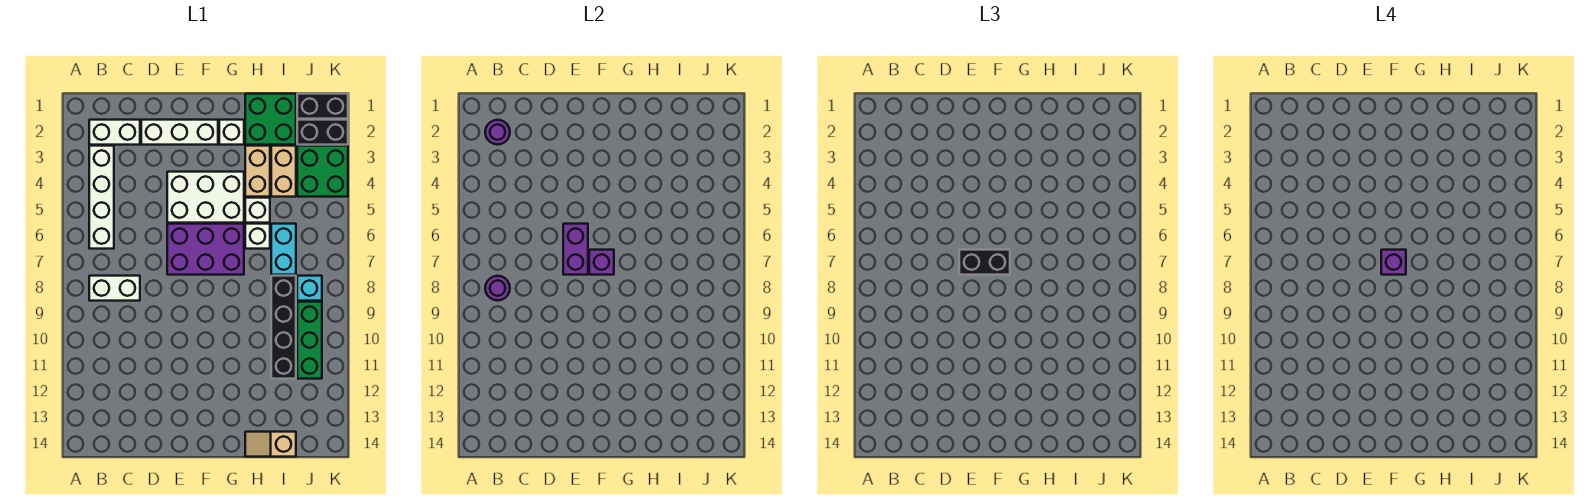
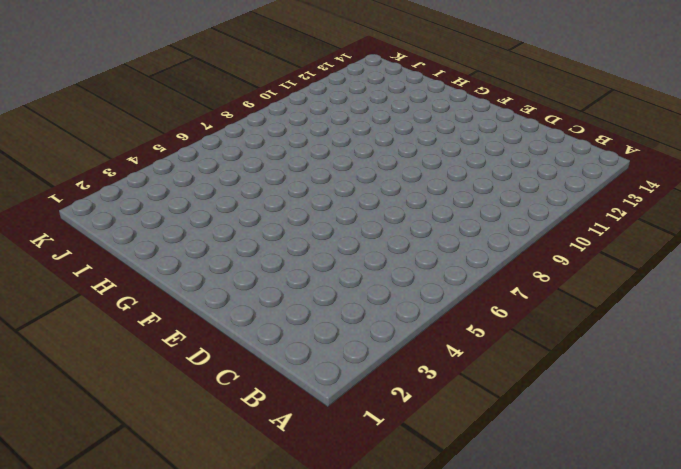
none -> white brick B2:C2 level 1
none -> white brick B3:B6 level 1
none -> white brick B8:C8 level 1

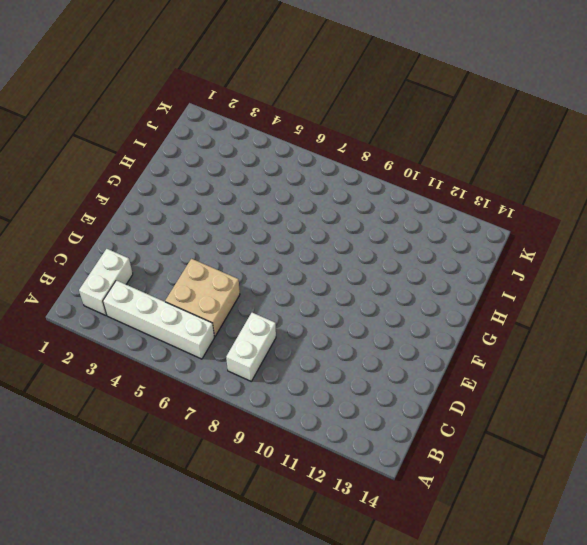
tan brick C5:D6 level 1 -> none
none -> white brick D2:F2 level 1
none -> white brick E4:G5 level 1
none -> purple brick E6:G7 level 1

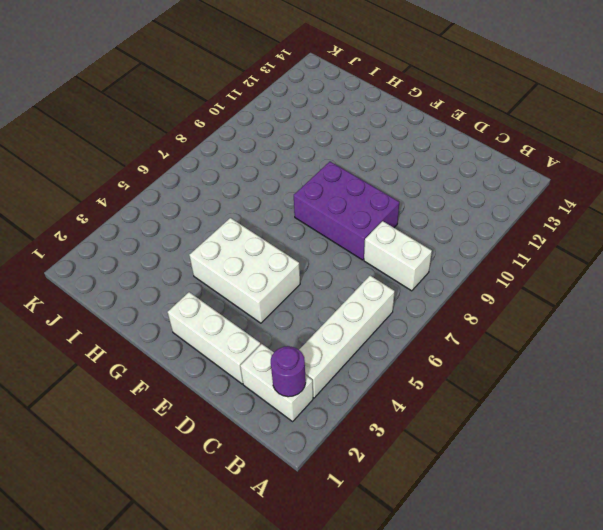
purple brick D8:F9 level 1 -> purple brick E6:G7 level 1
none -> white brick G2 level 1
none -> green brick H1:I2 level 1
none -> tan brick H3:H4 level 1

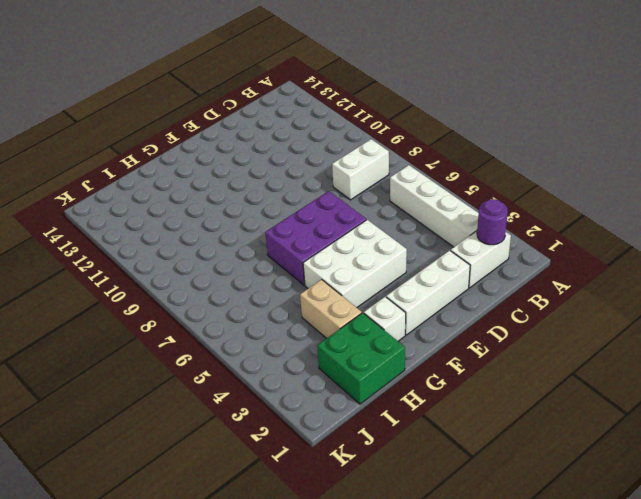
none -> white brick H5 level 1
none -> white brick H6 level 1
none -> tan slope H14:I14 level 1 top I

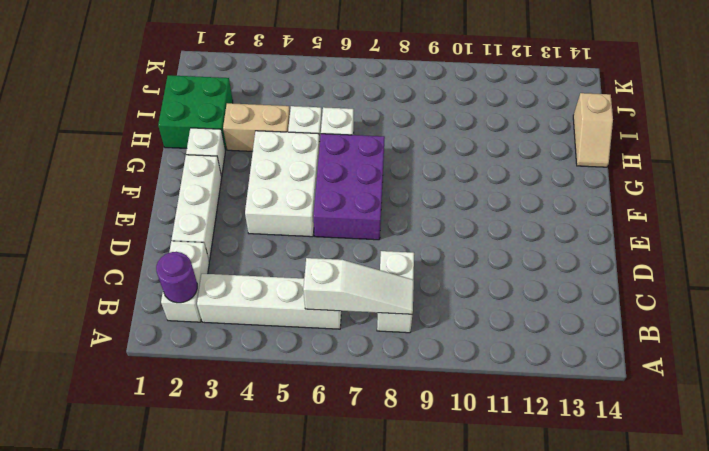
white slope B6:B8 level 2 top 6 -> purple round brick B8 level 2
none -> tan brick I3:I4 level 1
none -> cyan brick I6:I7 level 1
none -> black brick I8:I11 level 1

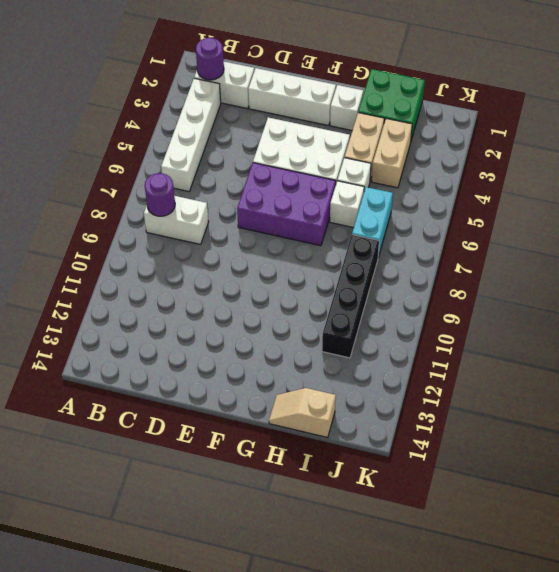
none -> black brick J1:K1 level 1
none -> black brick J2:K2 level 1
none -> green brick J3:K4 level 1

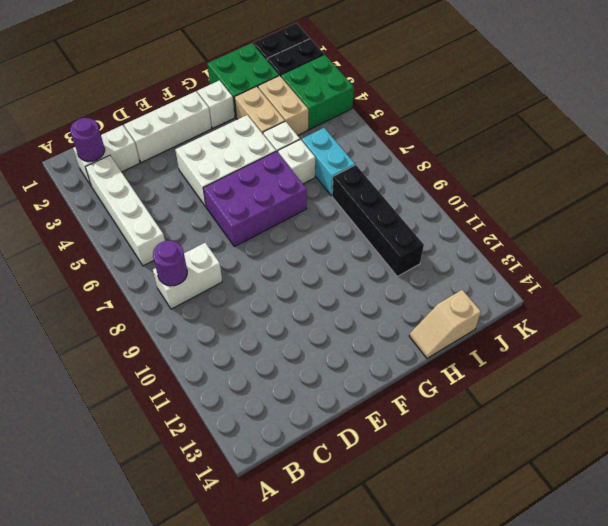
none -> cyan brick J8 level 1
none -> green brick J9:J11 level 1
none -> purple brick E6:E7 level 2

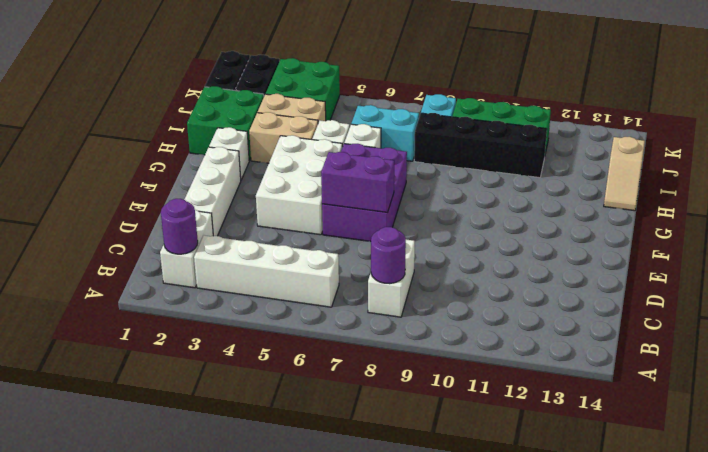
none -> purple brick F7 level 2
none -> black brick E7:F7 level 3
none -> purple brick F7 level 4

